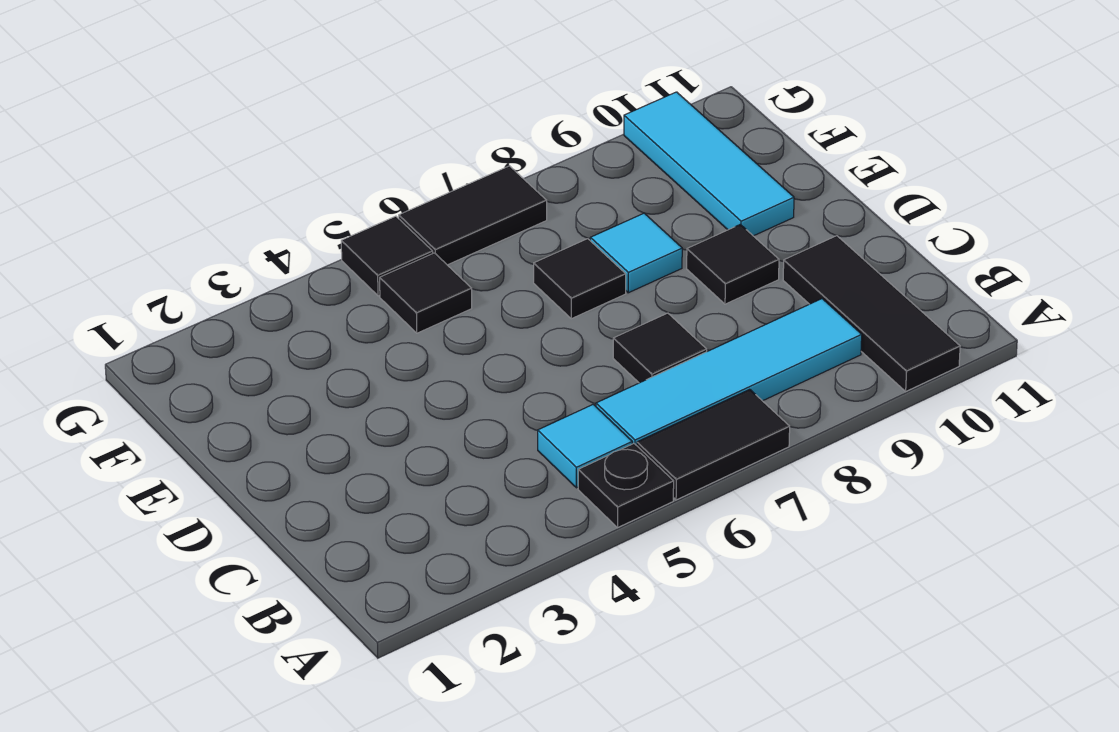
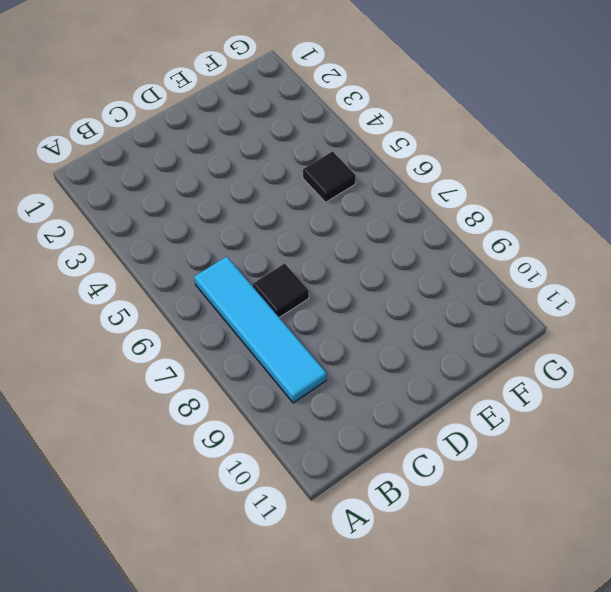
none -> black plate A5 level 1
none -> black tile A6:A7 level 1
none -> black tile A10:C10 level 1

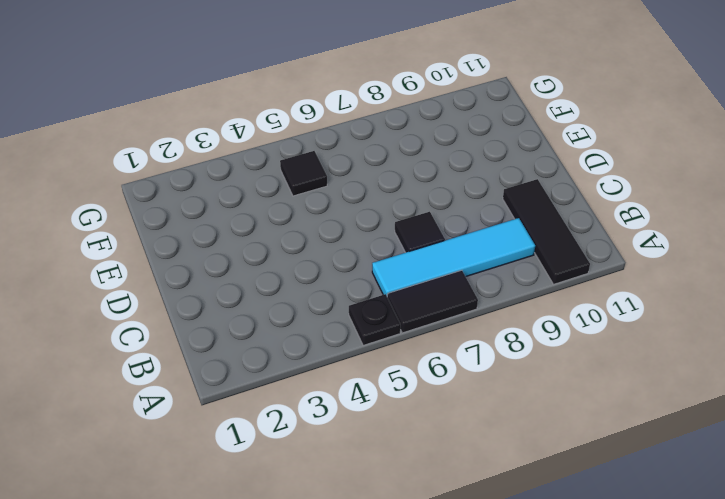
none -> cyan tile B5 level 1
none -> black tile D9 level 1
none -> black tile E7 level 1

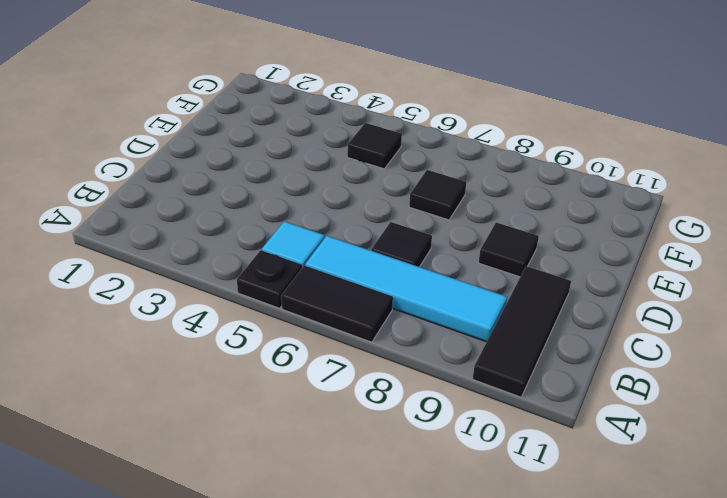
none -> cyan tile E8 level 1
none -> cyan tile E10:G10 level 1
none -> black tile G5 level 1

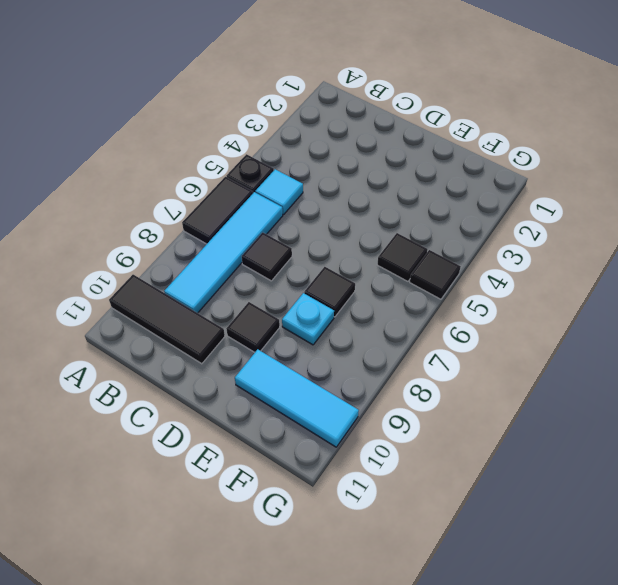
cyan plate E8 level 1 -> cyan tile E8 level 1
none -> black tile G6:G7 level 1

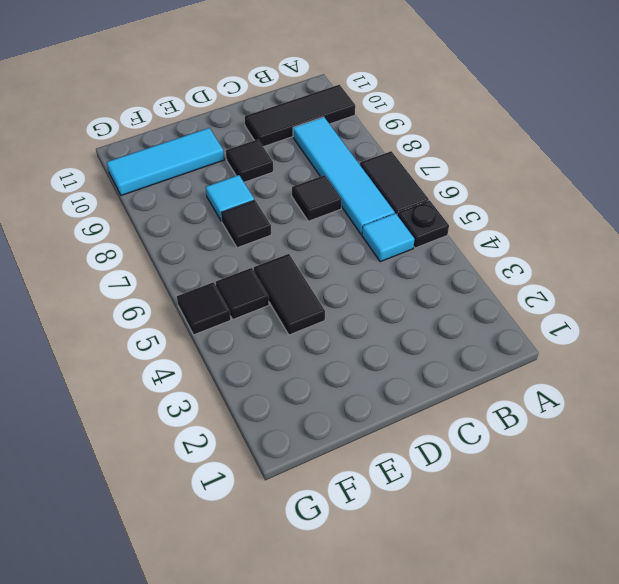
black tile E4:E5 level 1 -> black tile G6:G7 level 1

